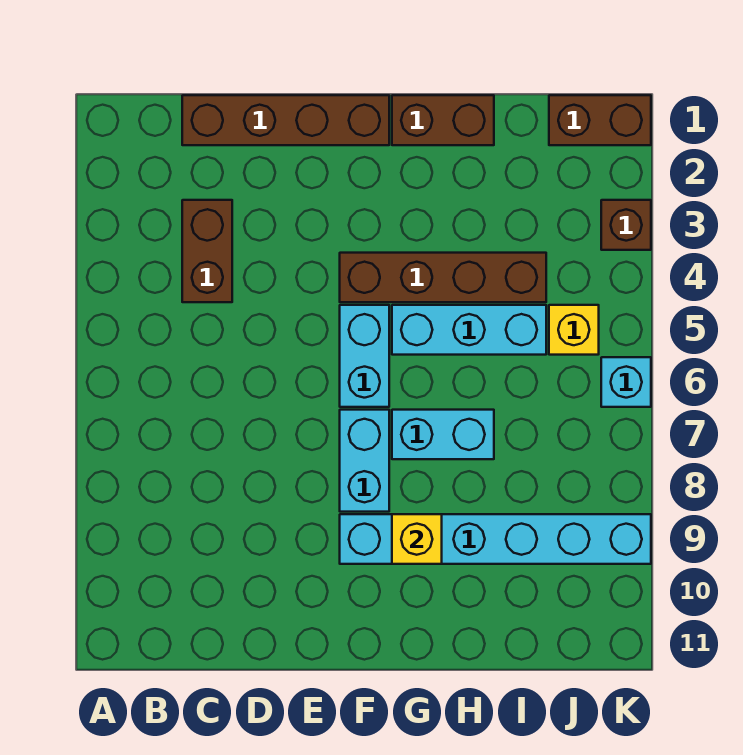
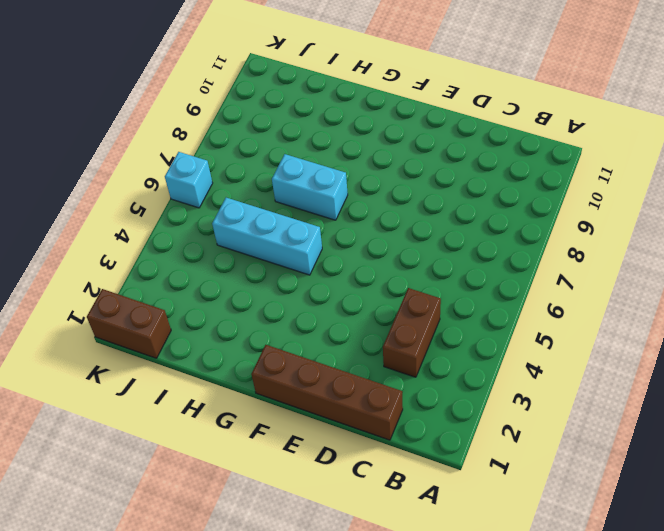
none -> brown brick F4:I4 level 1
none -> cyan brick F5:F6 level 1
none -> cyan brick F7:F8 level 1

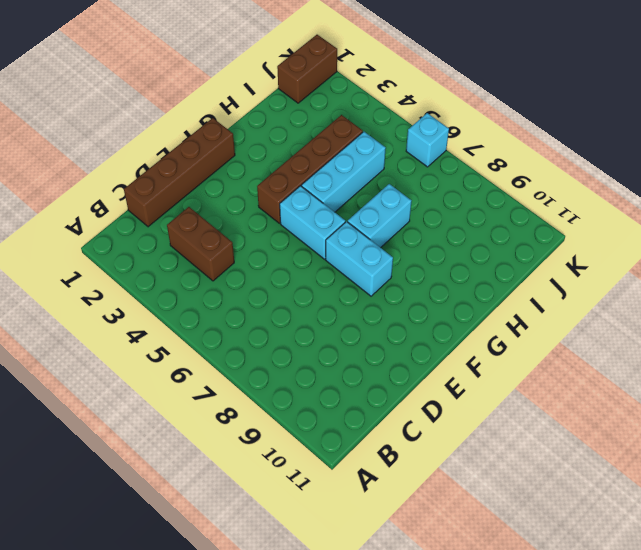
none -> cyan brick F9:K9 level 1
none -> brown brick G1:H1 level 1
none -> yellow brick J5 level 1

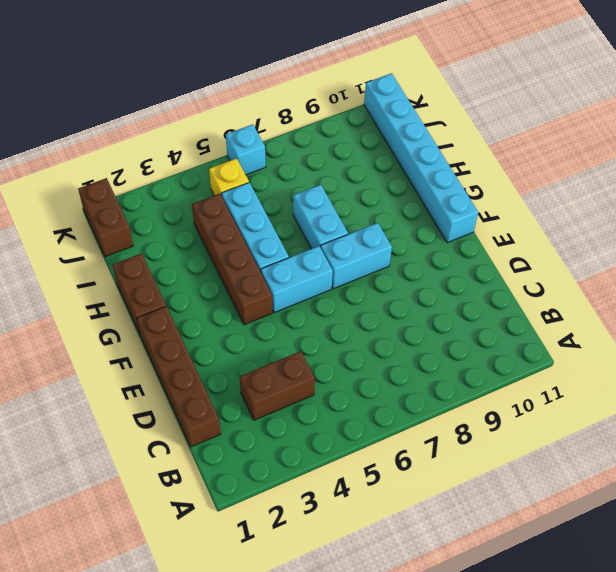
cyan brick F11:K11 level 1 -> cyan brick F9:K9 level 1
none -> brown brick K3 level 1
none -> yellow brick G9 level 2

